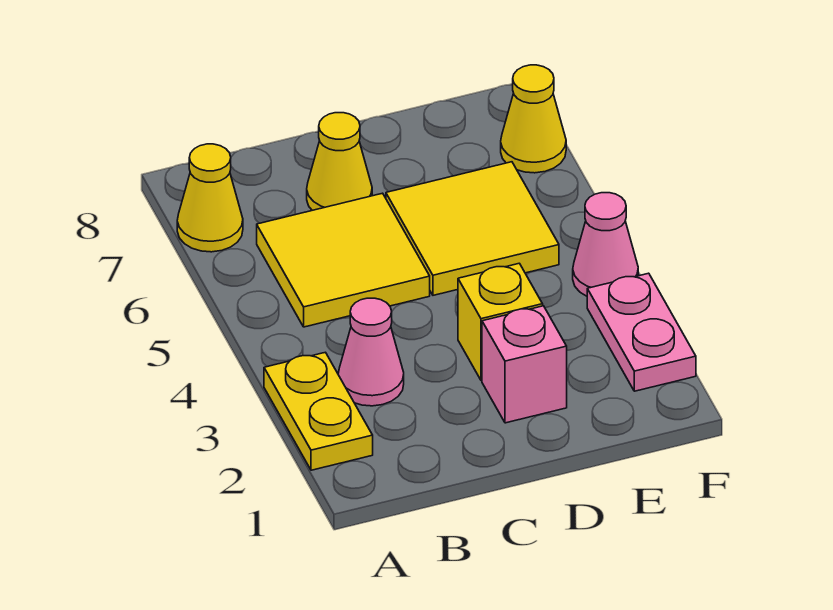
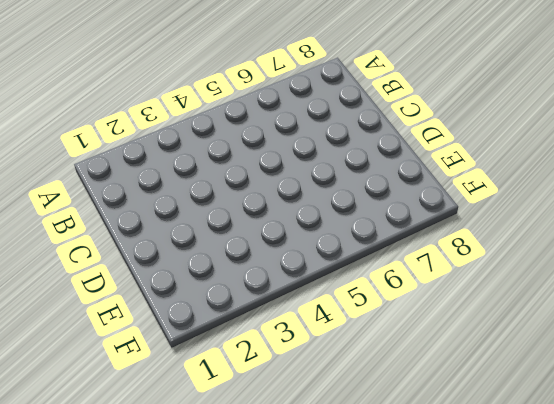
none -> yellow plate A2:A3 level 1
none -> yellow cone A7 level 1

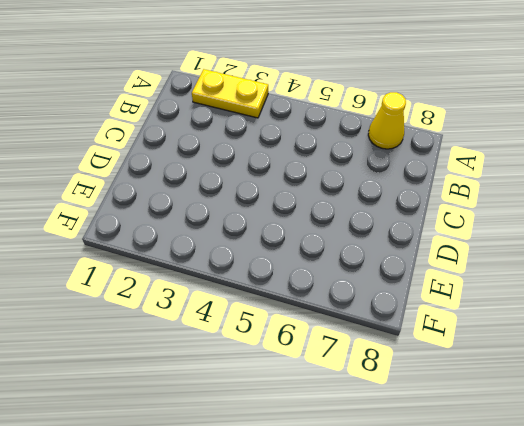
none -> pink cone B3 level 1
none -> yellow tile B5:C6 level 1

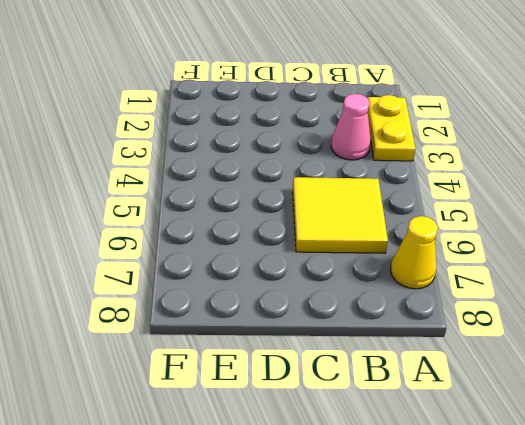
none -> yellow cone C7 level 1
none -> pink brick D2 level 1

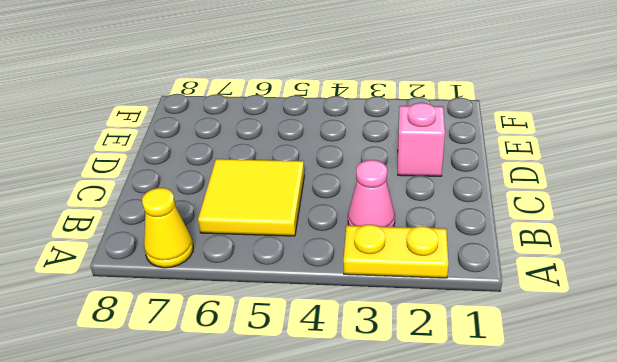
none -> yellow cone C7 level 1
none -> yellow brick D3 level 1

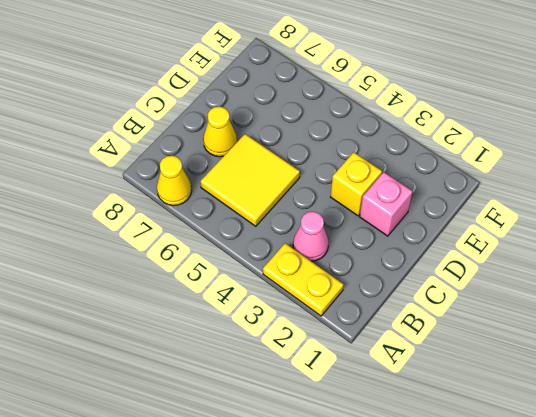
none -> yellow tile D5:E6 level 1
none -> pink plate F2:F3 level 1

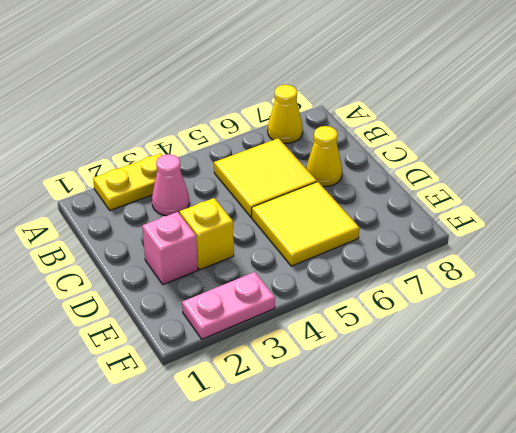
none -> pink cone F4 level 1
none -> yellow cone F7 level 1

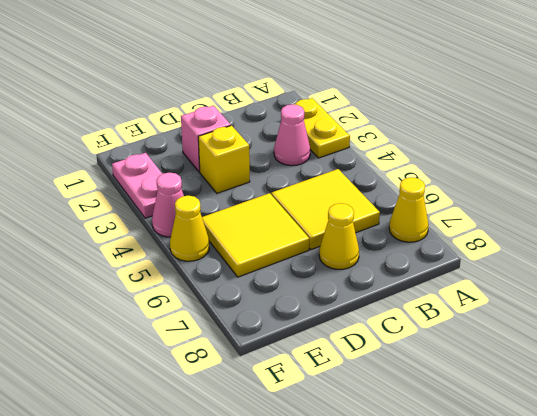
yellow cone F5 level 1 -> yellow cone F7 level 1

